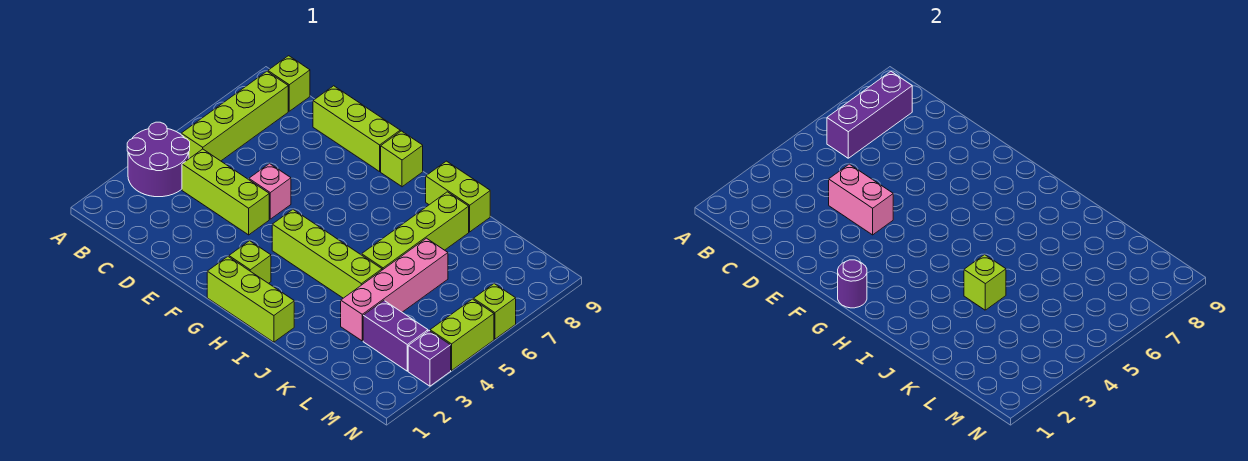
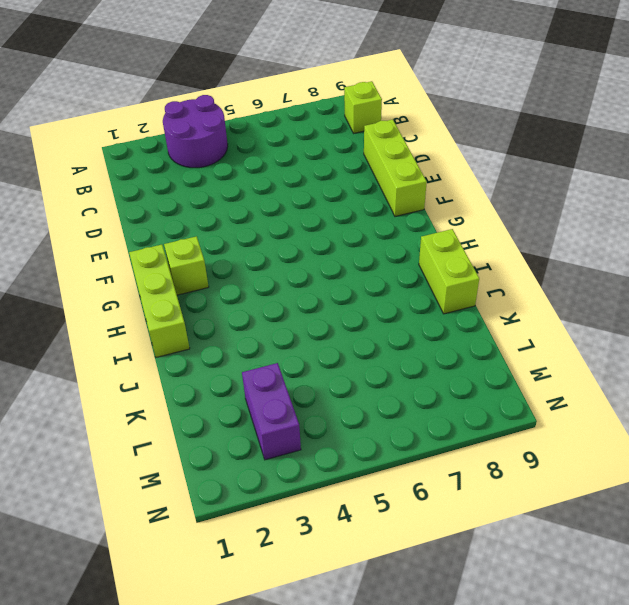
none -> lime brick B5:B8 level 1
none -> lime brick C4:E4 level 1
none -> pink brick E5 level 1

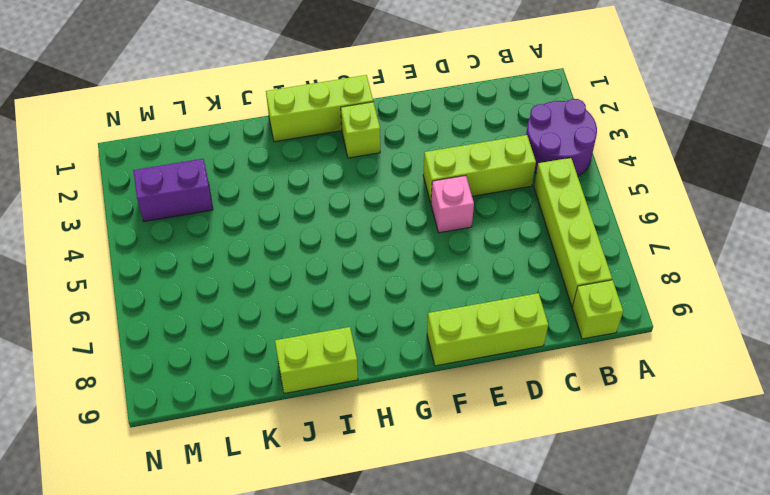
none -> lime brick G4:J4 level 1
none -> lime brick G9 level 1
none -> lime brick J5:J8 level 1

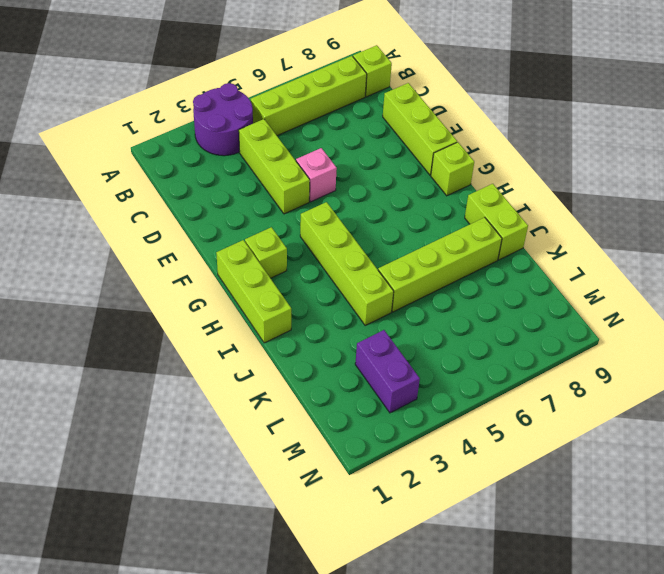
none -> pink brick K3:K6 level 1
none -> purple brick N3 level 1
none -> lime brick N4:N5 level 1

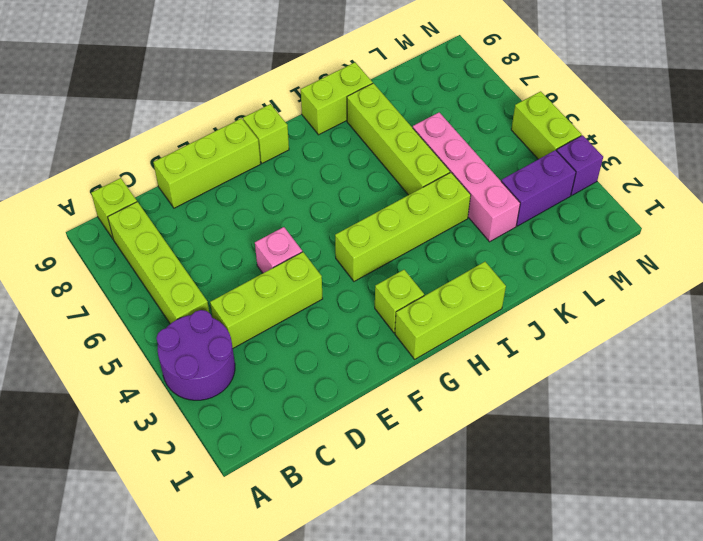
none -> lime brick N6 level 1
none -> purple brick B6:B8 level 2
none -> pink brick D4:E4 level 2

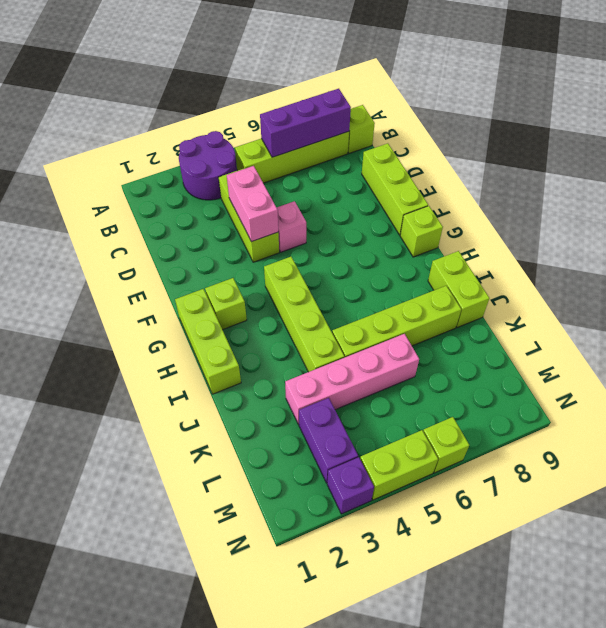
none -> purple round brick G1 level 2
none -> lime brick J4 level 2

